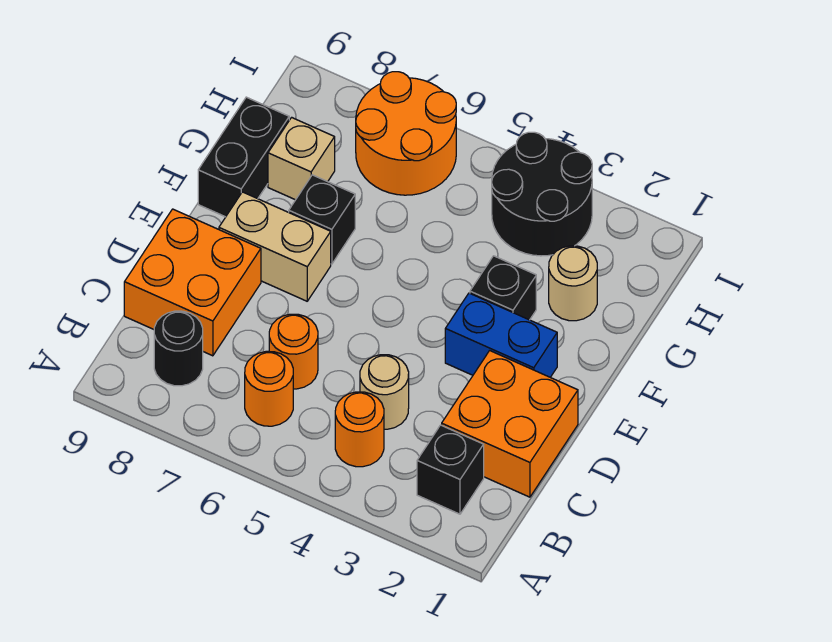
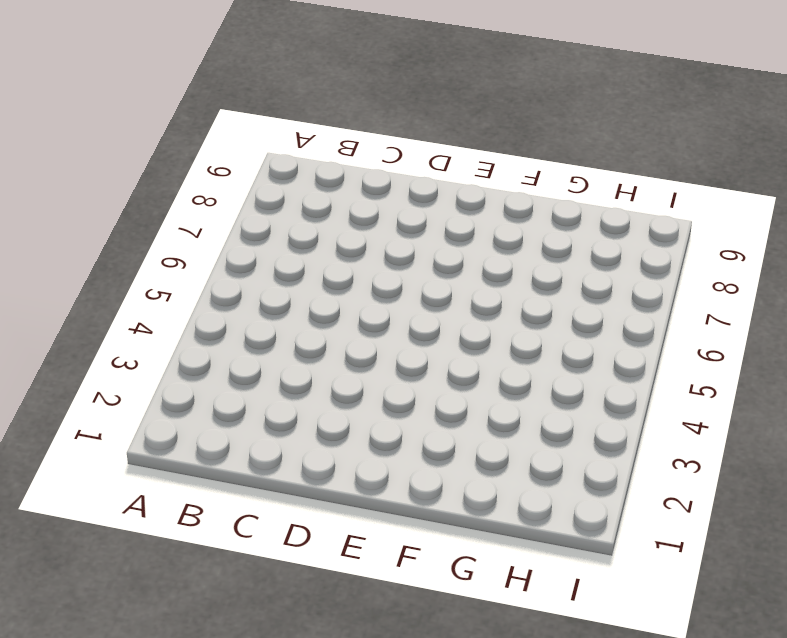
none -> black brick B2 level 1
none -> orange round brick B4 level 1
none -> orange round brick B6 level 1

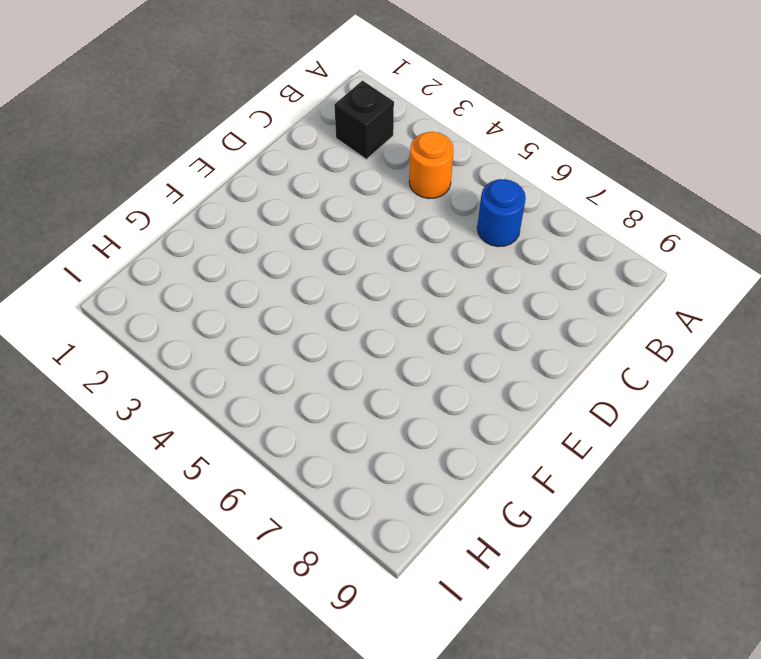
blue round brick B6 level 1 -> orange round brick B6 level 1
none -> black round brick B8 level 1
none -> orange brick C1:D2 level 1
none -> tan round brick C4 level 1

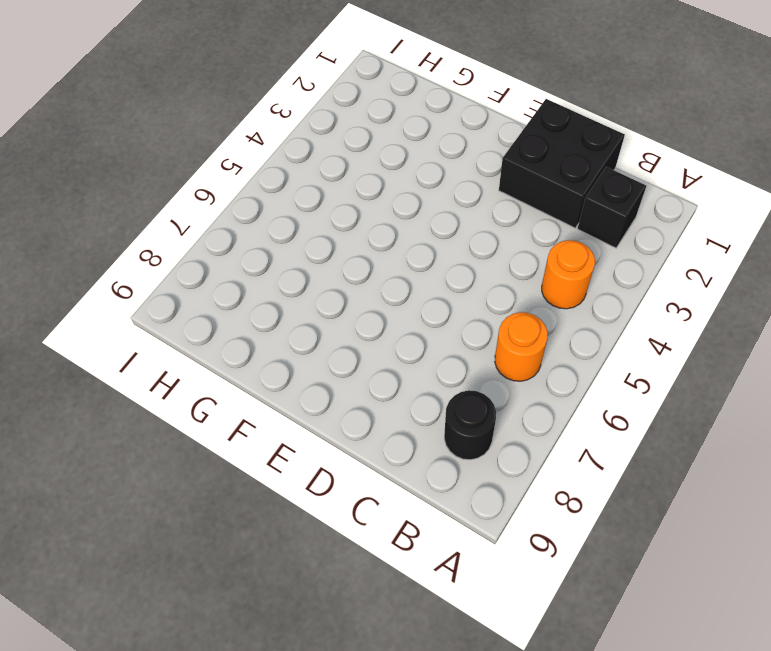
black brick C1:D2 level 1 -> orange brick C1:D2 level 1
none -> tan round brick C4 level 1
none -> orange round brick C6 level 1
none -> orange brick C8:D9 level 1

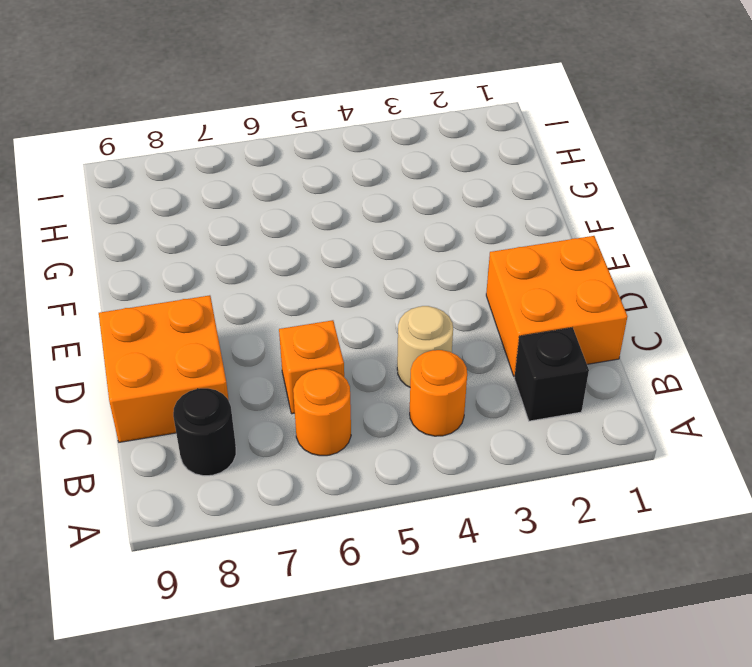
orange brick C6 level 1 -> orange round brick C6 level 1
none -> blue brick E2:E3 level 1
none -> tan brick E7:E8 level 1
none -> black brick F3 level 1

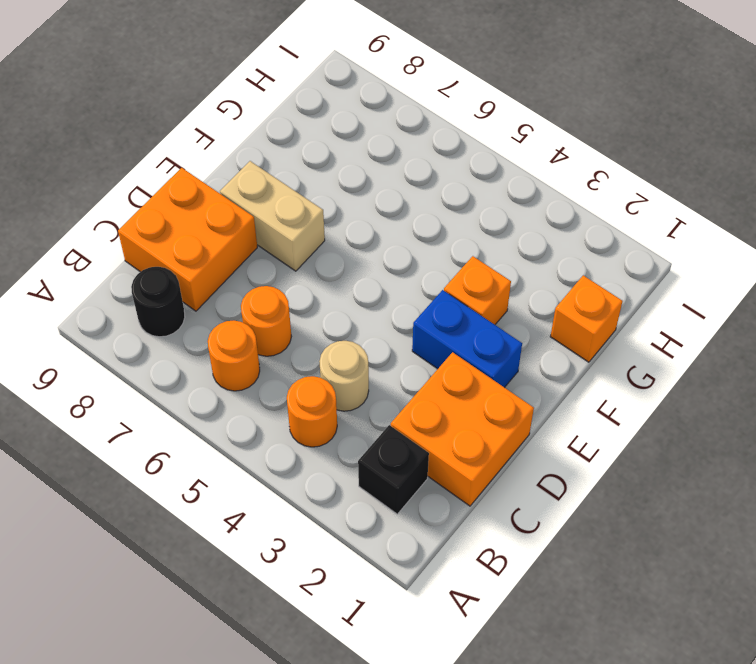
orange brick F3 level 1 -> black brick F3 level 1
orange brick G1 level 1 -> none
none -> black brick F7 level 1
none -> black brick F9:G9 level 1
none -> tan round brick G2 level 1

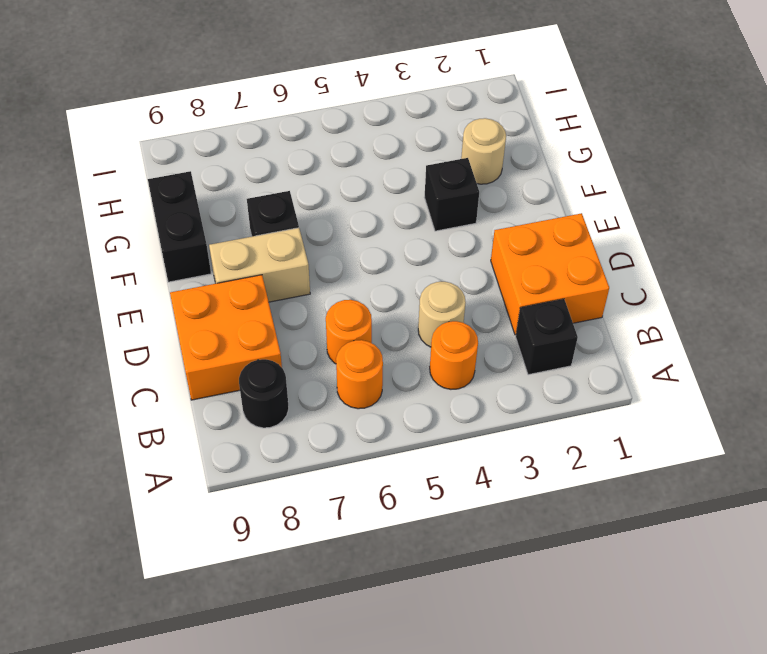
none -> blue brick E2:E3 level 1
none -> tan brick G8 level 1
none -> black round brick H3:I4 level 1

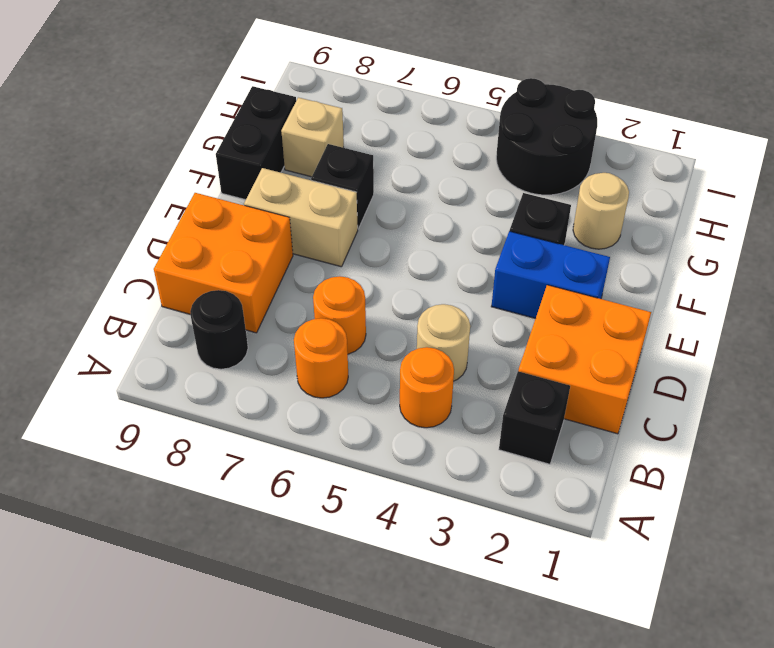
none -> orange round brick H6:I7 level 1

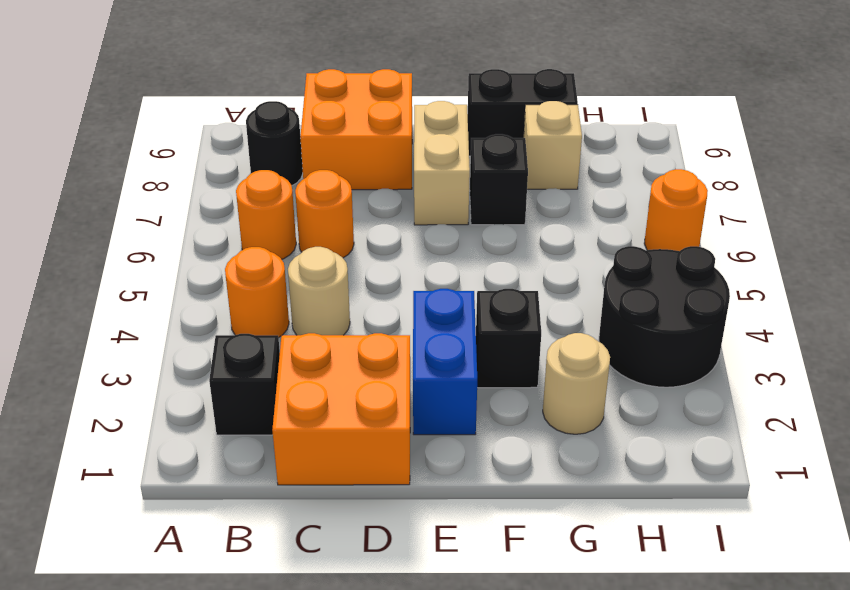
orange round brick I6 level 1 -> orange round brick H6:I7 level 1

